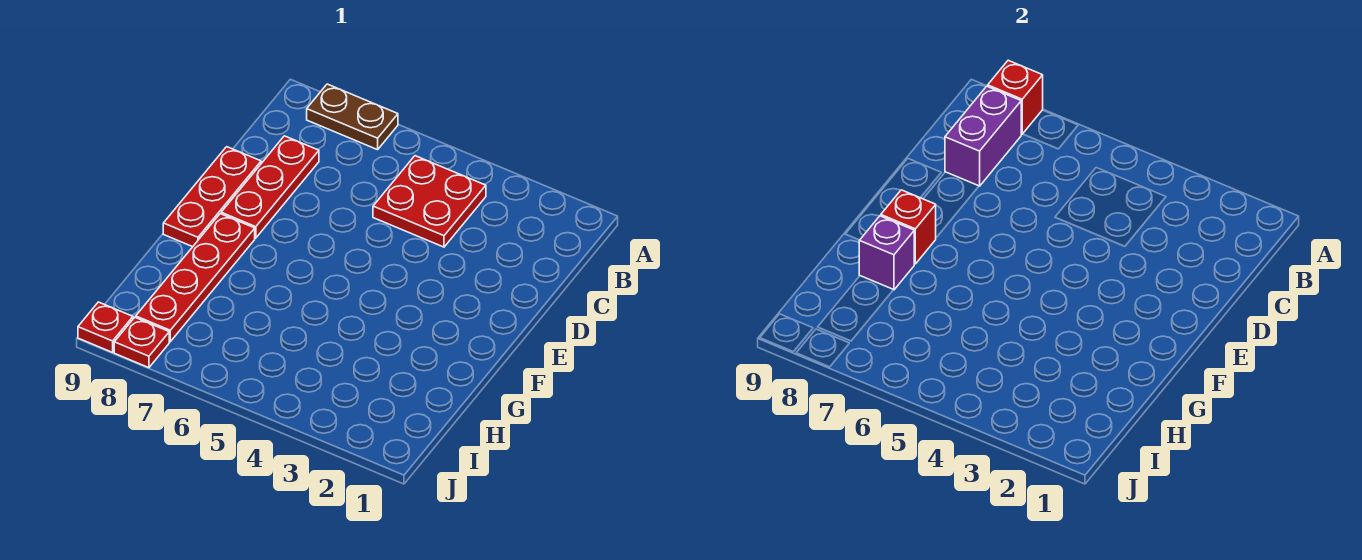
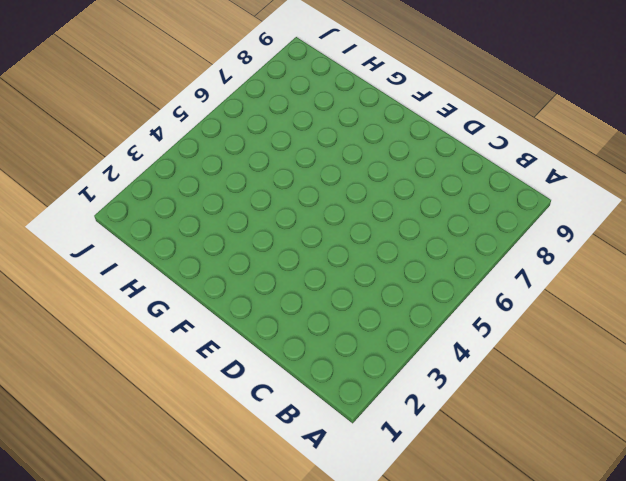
none -> brown plate A7:A8 level 1
none -> red plate B4:C5 level 1

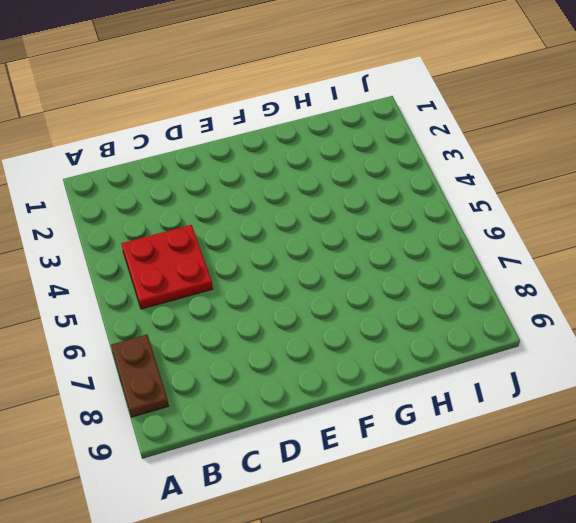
none -> red plate C8:E8 level 1
none -> red plate D9:F9 level 1

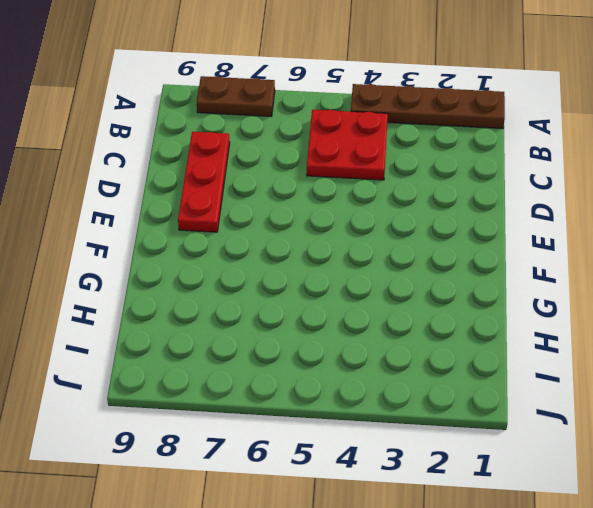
brown plate A1:A4 level 1 -> none
none -> red plate D9:F9 level 1
none -> red plate F8:I8 level 1

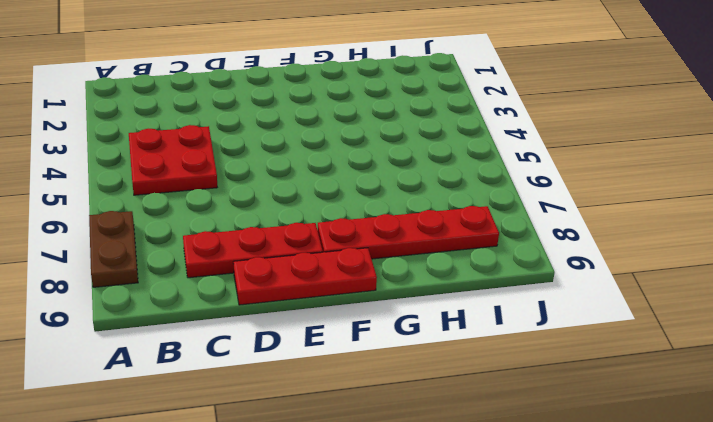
none -> red plate J8 level 1
none -> red plate J9 level 1

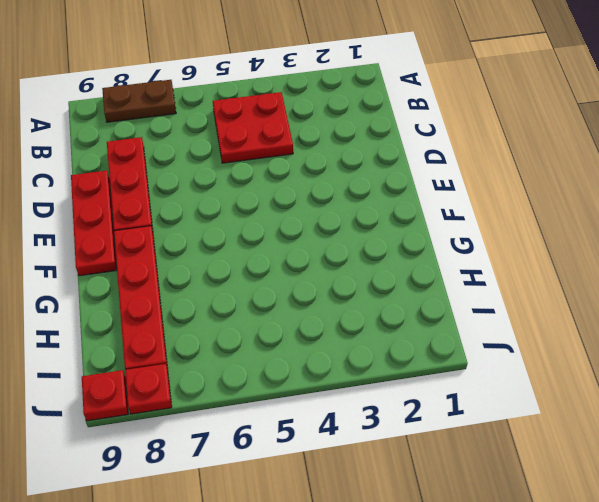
none -> red brick A8 level 2
none -> purple brick B8:C8 level 2

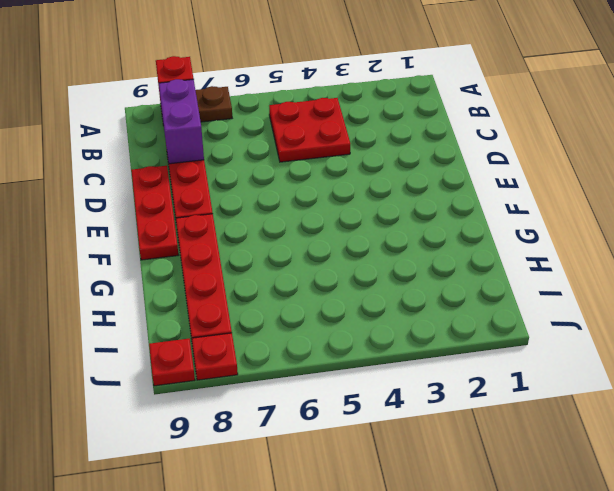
none -> red brick F8 level 2
none -> purple brick G8 level 2

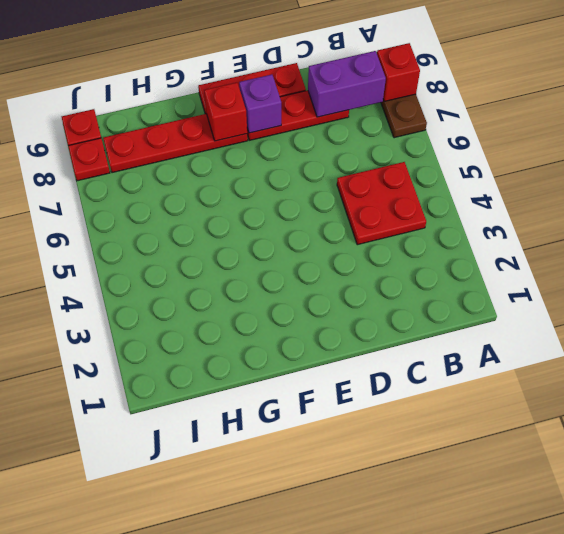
purple brick E8 level 2 -> purple brick G8 level 2

